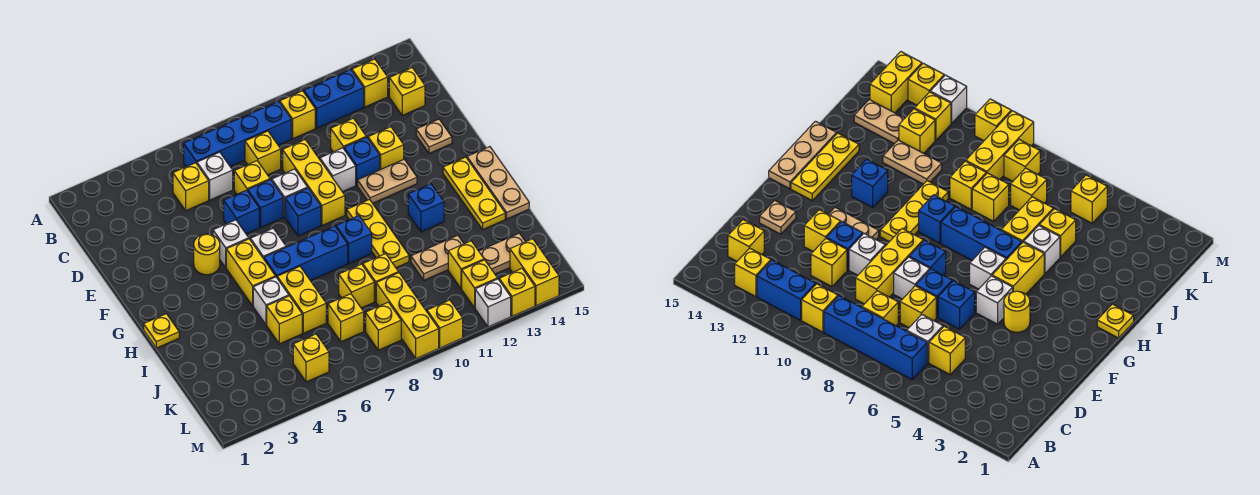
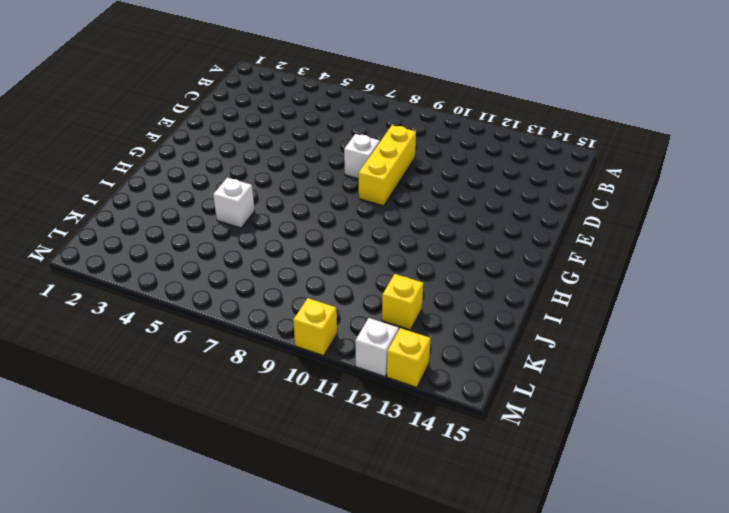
none -> blue brick B6:B9 level 1
none -> yellow brick B10 level 1
none -> blue brick B11:B12 level 1
none -> yellow brick B13 level 1

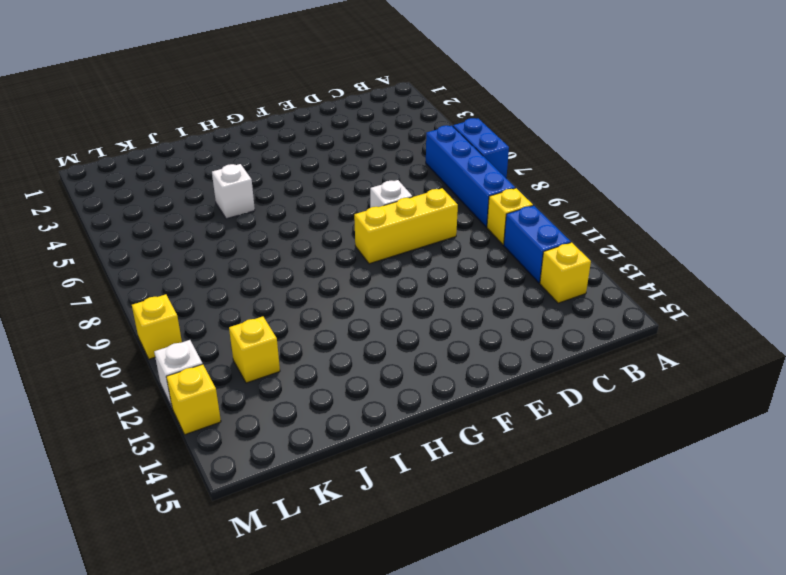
blue brick A6:A7 level 1 -> none
none -> yellow brick C5 level 1
none -> white brick C6 level 1
none -> yellow brick C8 level 1
none -> yellow brick C14 level 1

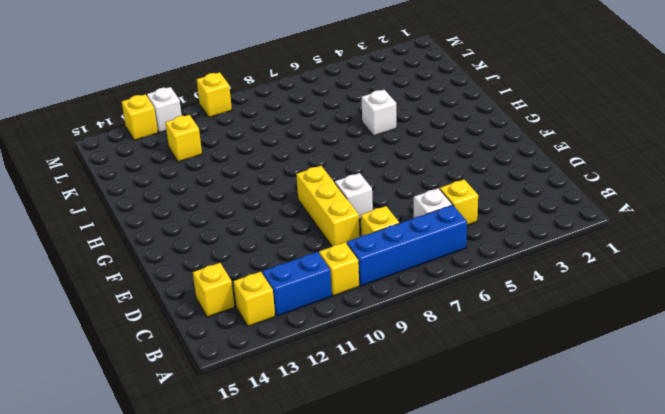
none -> yellow brick D7 level 1
none -> yellow brick D11 level 1
none -> blue brick E6 level 1
none -> blue brick E7 level 1

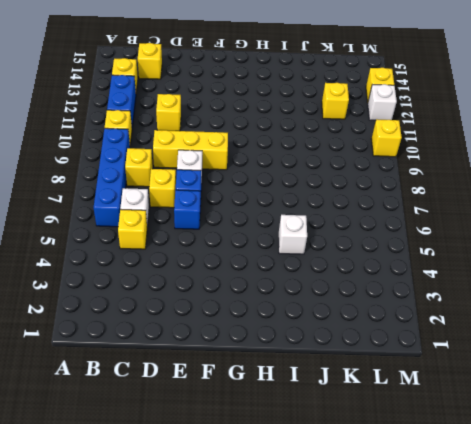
none -> white brick E10 level 1
none -> blue brick E11 level 1
none -> yellow brick E12 level 1
none -> tan plate E14 level 1

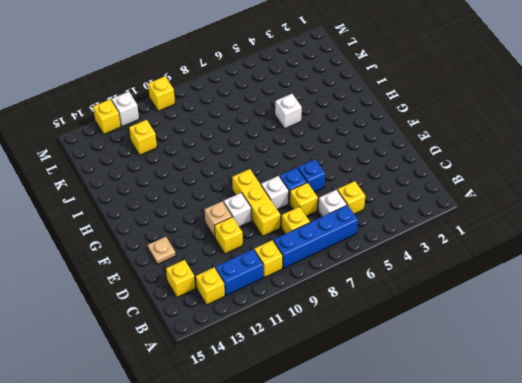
tan brick E11 level 1 -> blue brick E11 level 1
none -> yellow brick E12 level 1
none -> yellow round brick F4 level 1
none -> white brick F5 level 1
none -> blue brick F8 level 1

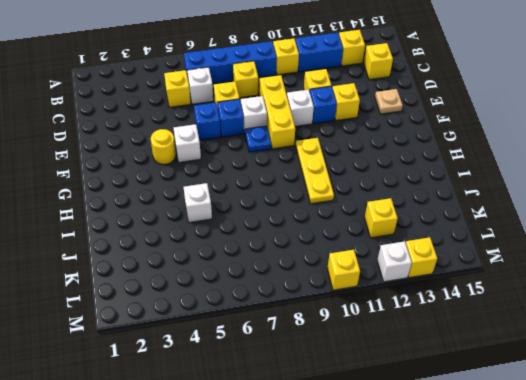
blue plate F8 level 1 -> blue brick F8 level 1
none -> tan plate F11:F12 level 1
none -> yellow brick G5:H5 level 1
none -> white brick G6 level 1
none -> yellow plate G14:I14 level 1

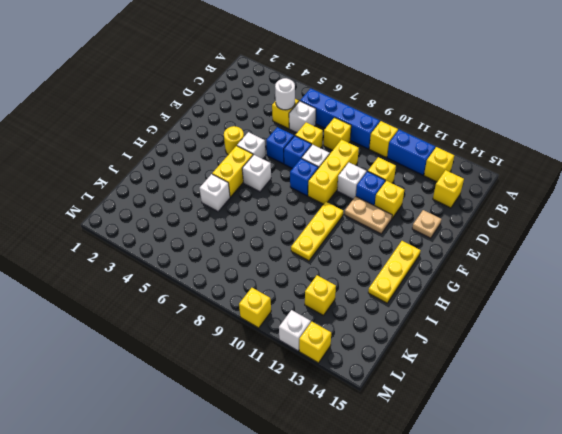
white round brick C5 level 2 -> none
none -> tan plate G15:I15 level 1
none -> yellow plate H1 level 1
none -> blue brick H6:H8 level 1
none -> blue brick H9 level 1

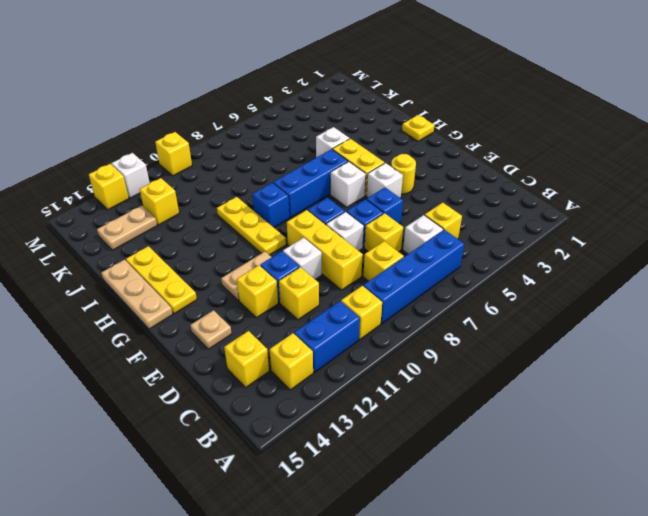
none -> blue brick H12 level 1
none -> yellow brick I6:J6 level 1
none -> yellow brick J5 level 1
none -> yellow brick J8 level 1

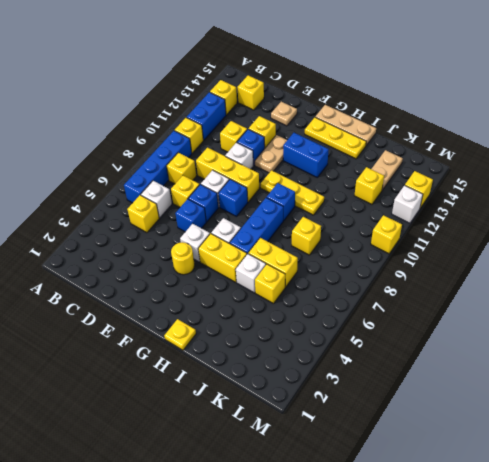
blue brick G12:H12 level 1 -> blue brick H12 level 1
none -> yellow brick J9 level 1
none -> tan plate J11:J12 level 1
none -> yellow brick K7 level 1
none -> yellow brick K9:M9 level 1

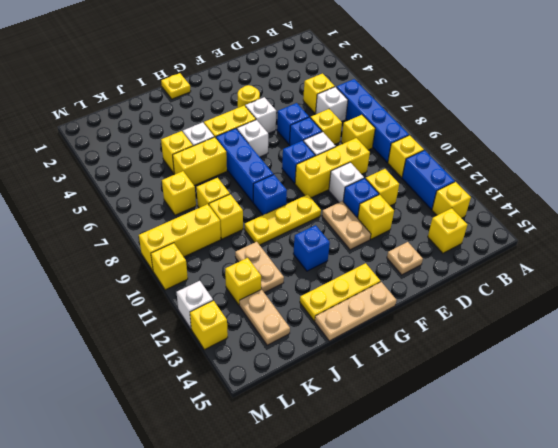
none -> yellow brick L5 level 1
none -> yellow brick L8 level 1
none -> yellow brick L12 level 1
none -> yellow brick L14:M14 level 1

